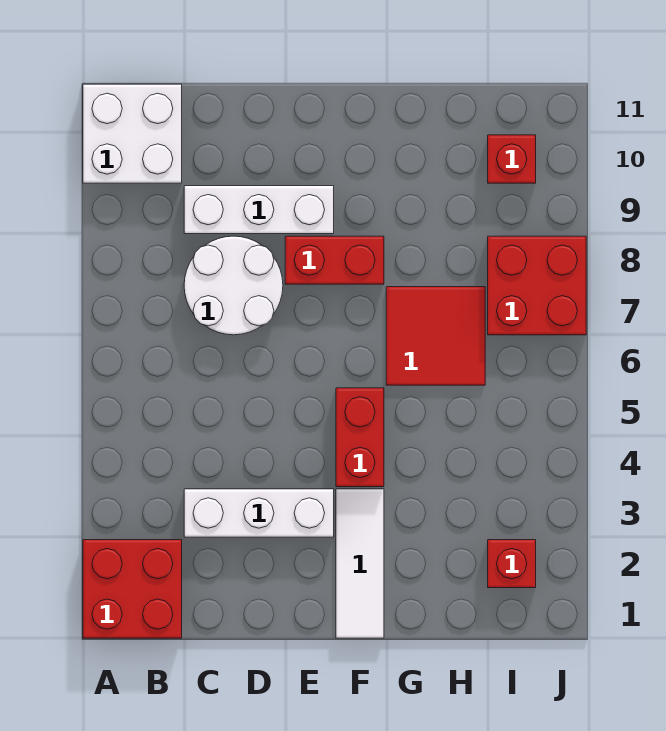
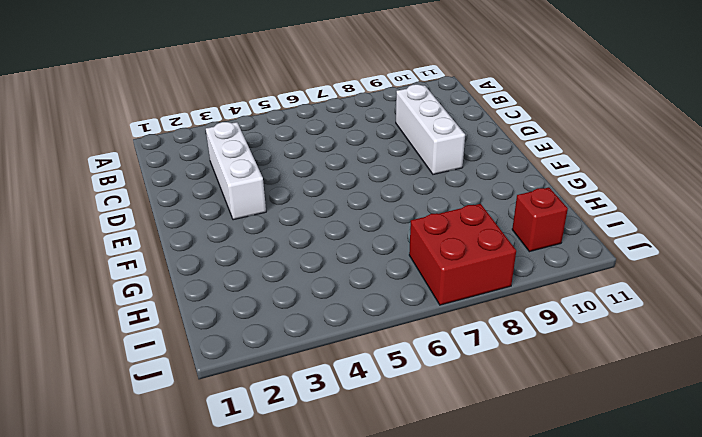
none -> red brick A1:B2 level 1
none -> white brick A10:B11 level 1
none -> white round brick C7:D8 level 1

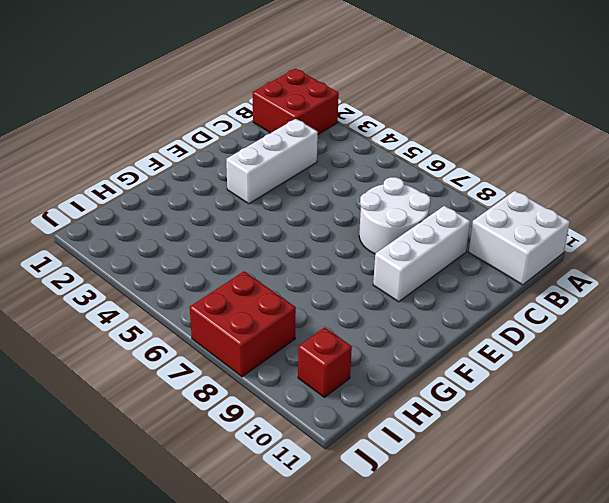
none -> red brick E8:F8 level 1
none -> white tile F1:F3 level 1
none -> red brick F4:F5 level 1

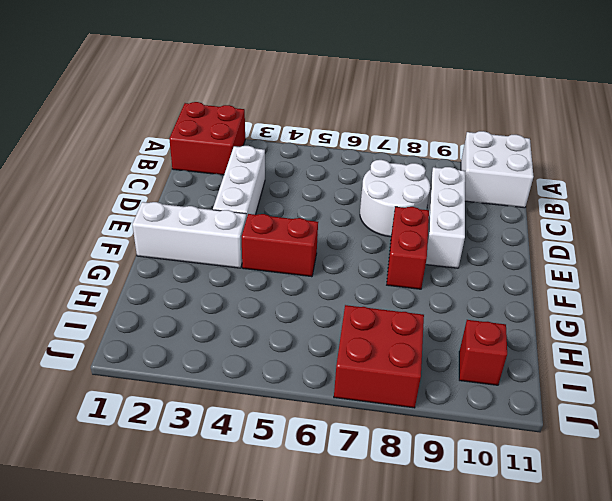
white brick F1:F3 level 1 -> white tile F1:F3 level 1
none -> red tile G6:H7 level 1
none -> red brick I2 level 1

